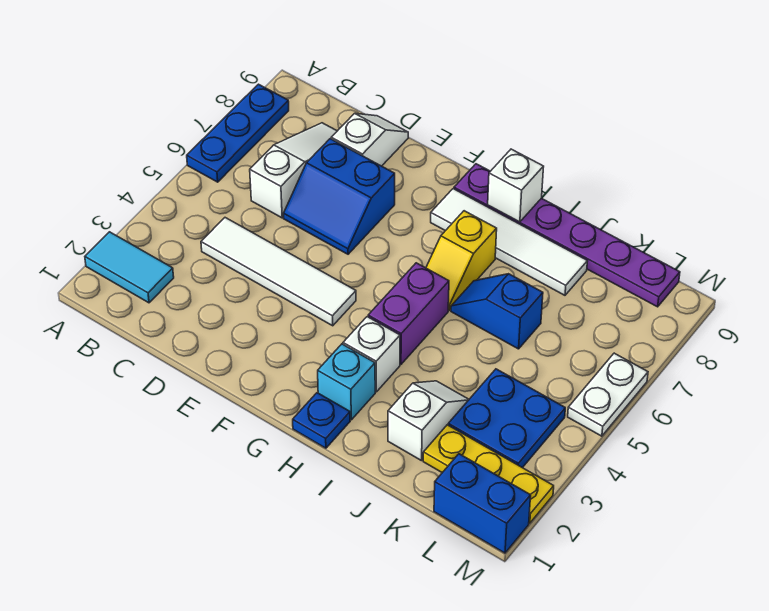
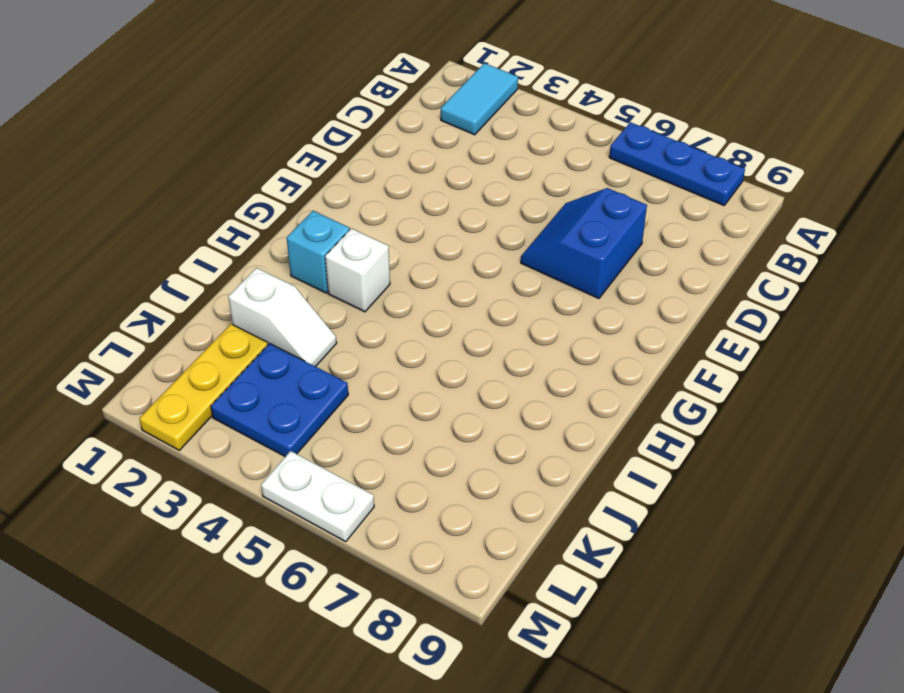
none -> white tile C4:F4 level 1
none -> white slope C6:C8 level 1 top 6
none -> white slope D8:D9 level 1 top 8

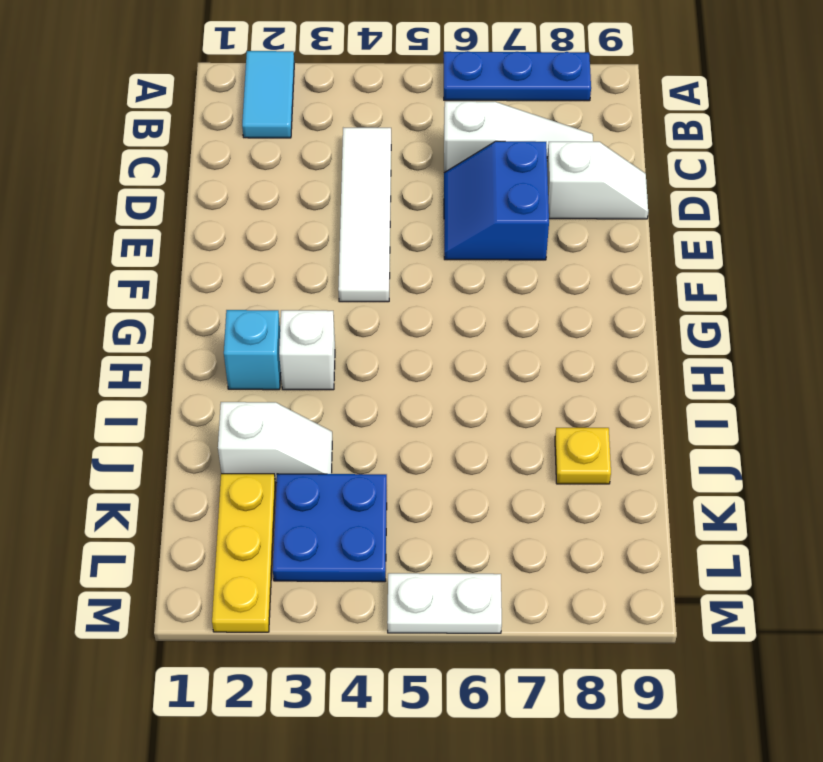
yellow plate J8 level 1 -> white tile G8:J8 level 1
none -> purple plate G9:L9 level 1
none -> blue plate H1 level 1
none -> purple brick H4:H5 level 1

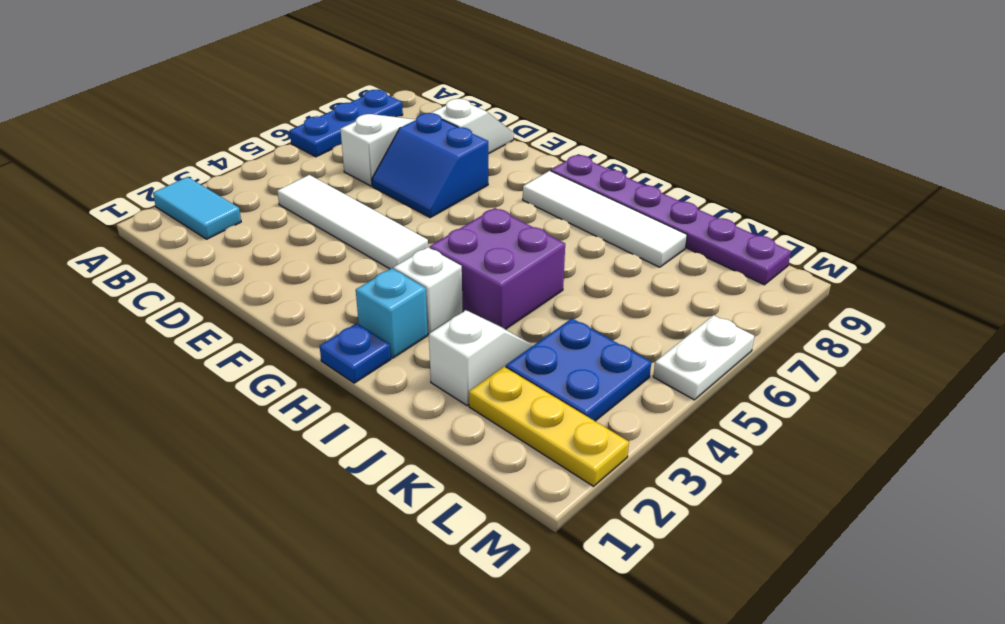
purple brick H4:I5 level 1 -> purple brick H4:H5 level 1
none -> yellow slope H6:H7 level 1 top 7
none -> blue slope I6:J6 level 1 top J
none -> blue brick L1:M1 level 1

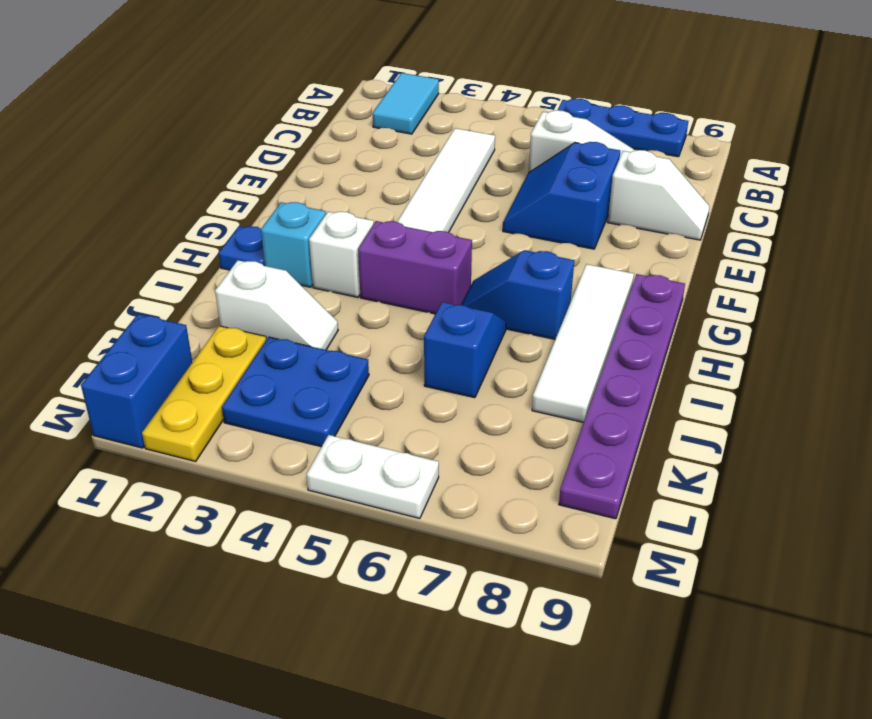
blue slope H6:H7 level 1 top 7 -> yellow slope H6:H7 level 1 top 7
none -> white brick H9 level 2

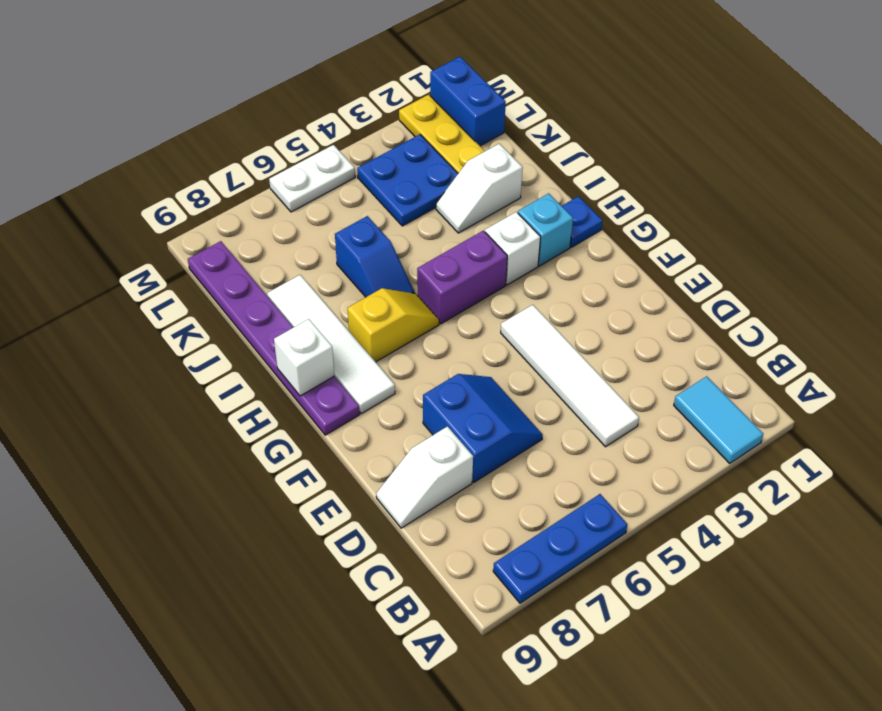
none -> white slope C6:C8 level 1 top 6

